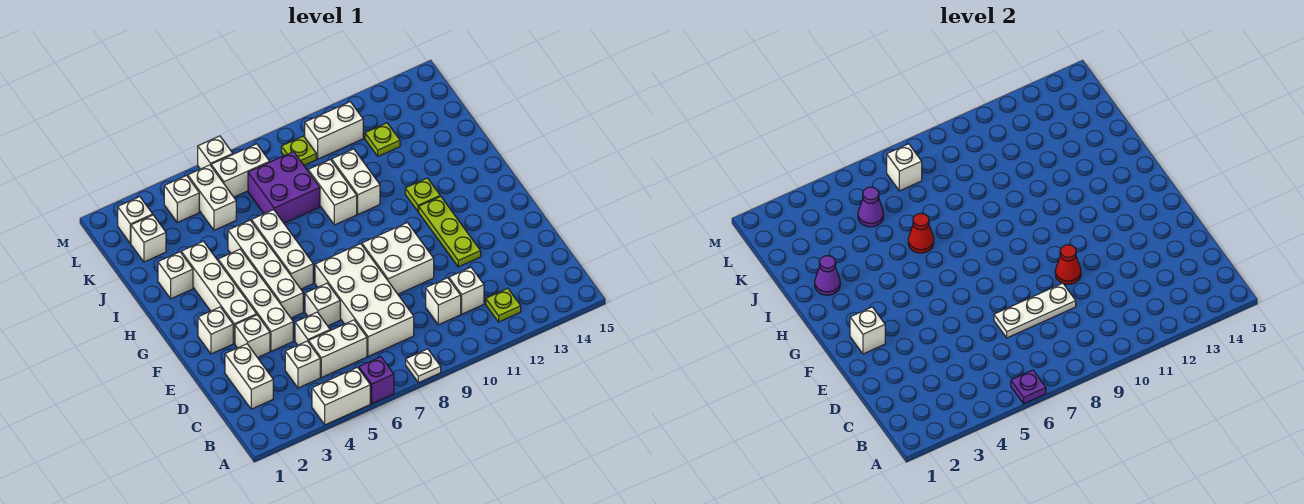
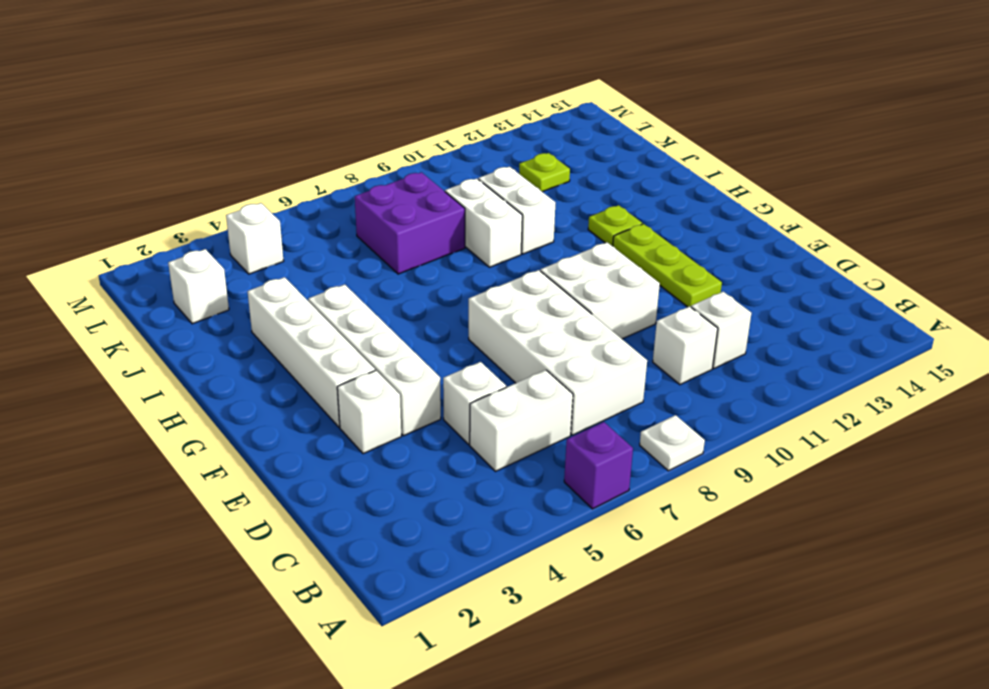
none -> white brick A4:A5 level 1
none -> lime plate B12 level 1
none -> white brick C2:D2 level 1
none -> white brick C4 level 1

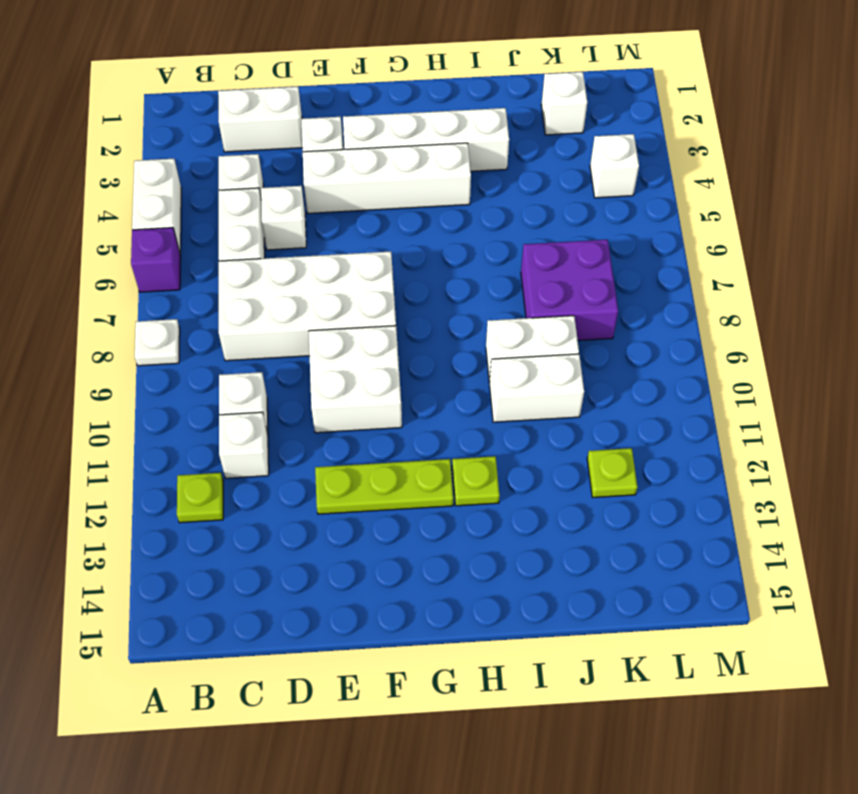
none -> white brick E6 level 1
none -> white brick F2 level 1
none -> white brick F5:I5 level 1
none -> white brick G6:I6 level 1

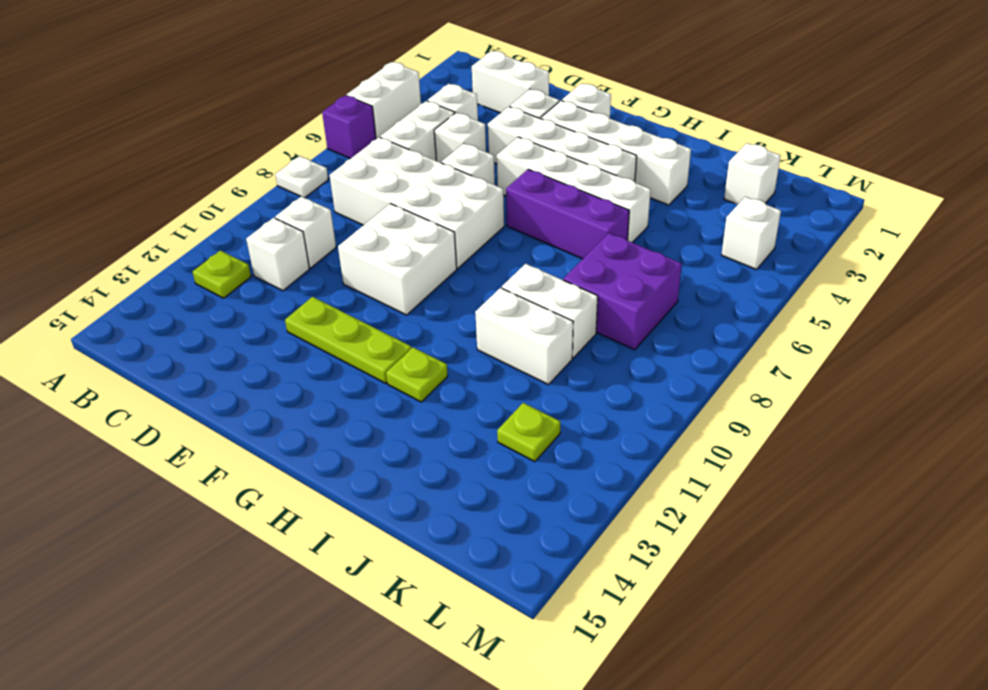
purple brick G6:I6 level 1 -> white brick G6:I6 level 1
none -> white brick I2 level 1
none -> white brick K5:L5 level 1
none -> white brick L2 level 1
none -> white brick L6:L7 level 1

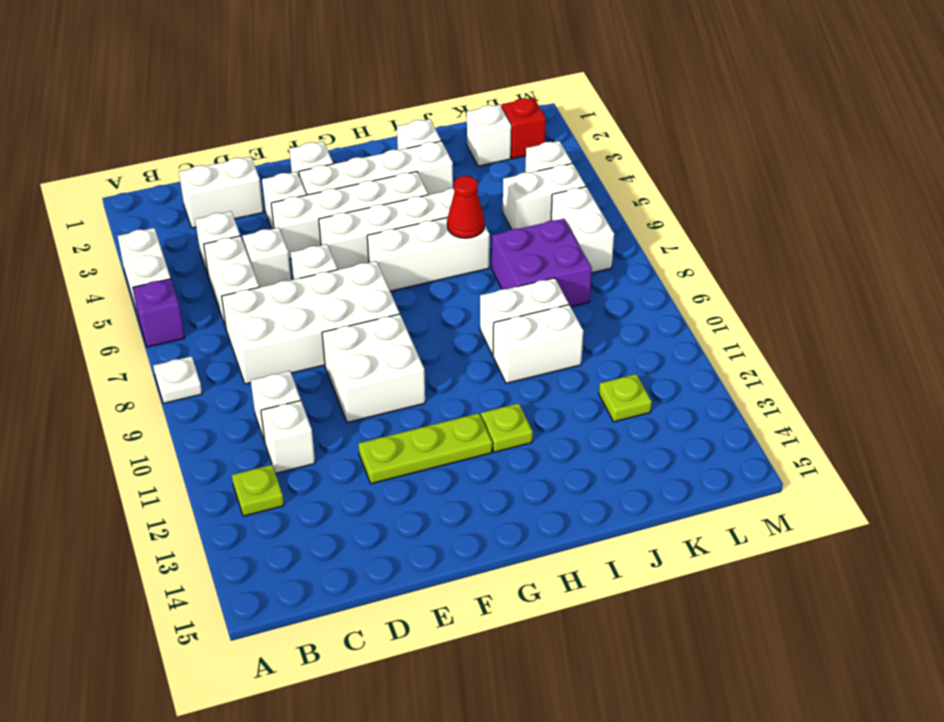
red brick L2 level 1 -> white brick L2 level 1
none -> lime plate L9 level 1
none -> white brick L10:L11 level 1
none -> white brick M6 level 1
none -> purple plate A6 level 2

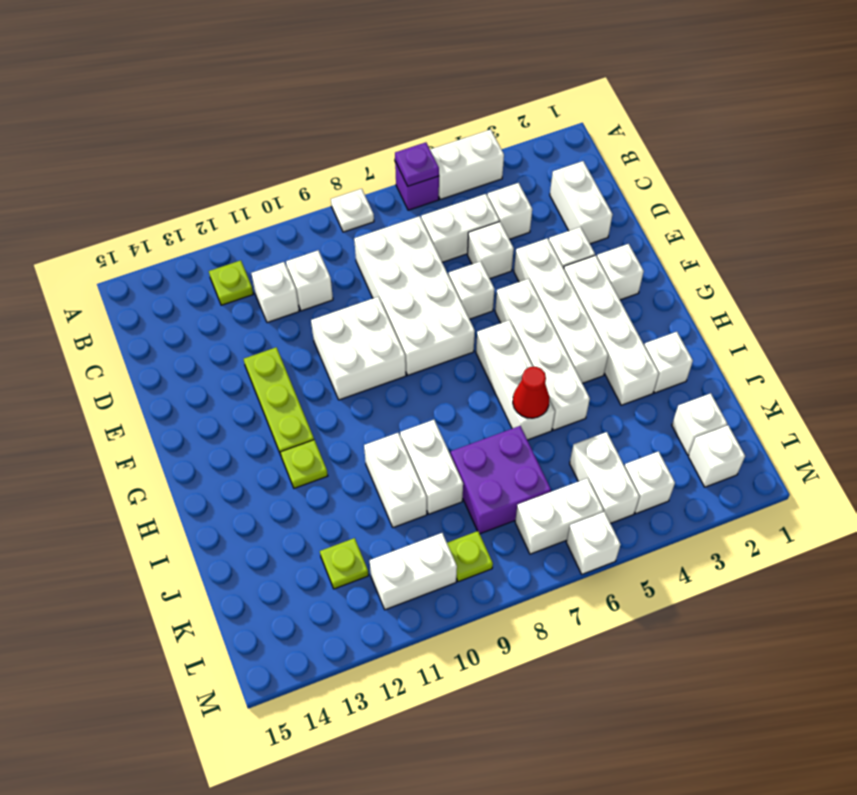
none -> white plate D7:D9 level 2
none -> red cone E10 level 2
none -> white brick F2 level 2
none -> purple cone I2 level 2

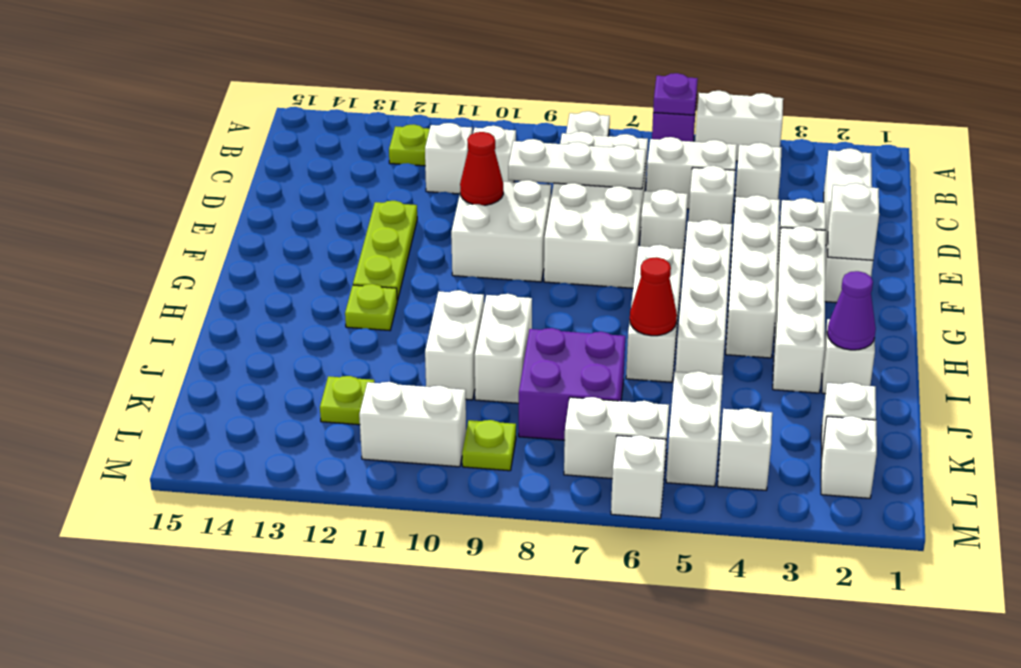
none -> purple cone K5 level 2
none -> white brick L7 level 2

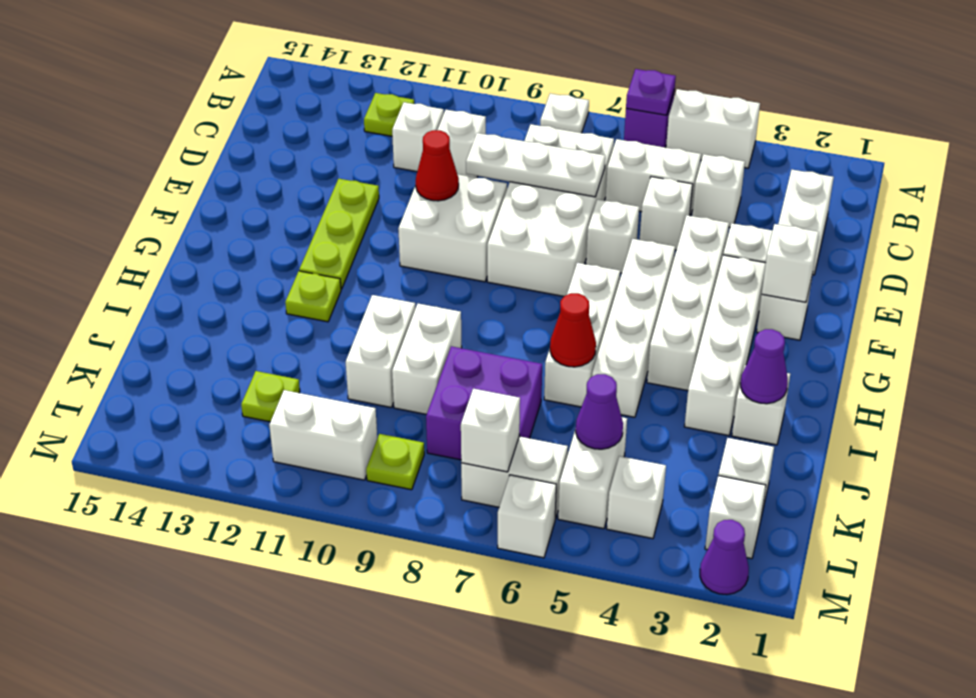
purple cone M2 level 1 -> none

